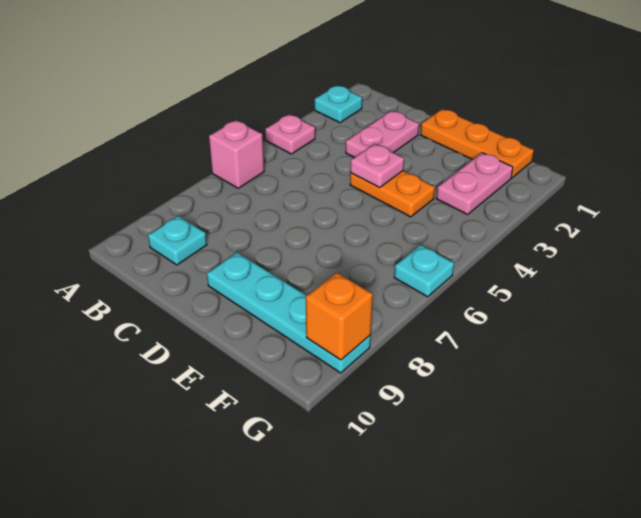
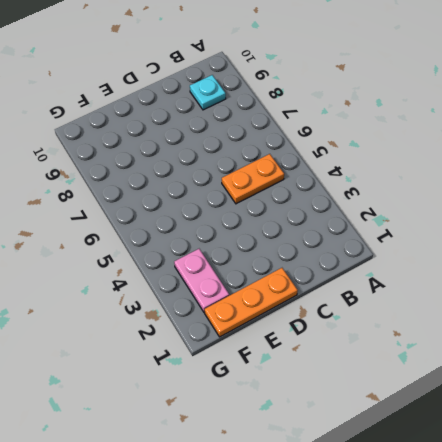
orange plate B5:C5 level 1 -> orange plate D4:E4 level 1
none -> cyan plate A2 level 1
none -> pink plate A4 level 1
none -> pink brick A6 level 1

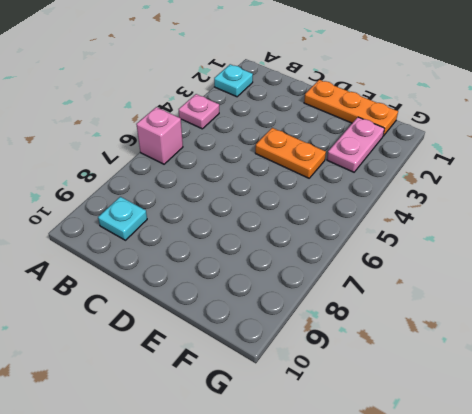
none -> pink plate C2:C3 level 1
none -> cyan plate D9:G9 level 1
none -> cyan plate G6 level 1

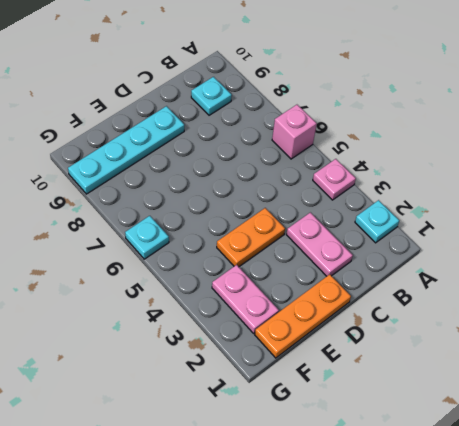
none -> pink plate D4 level 2
none -> orange brick G9 level 2

